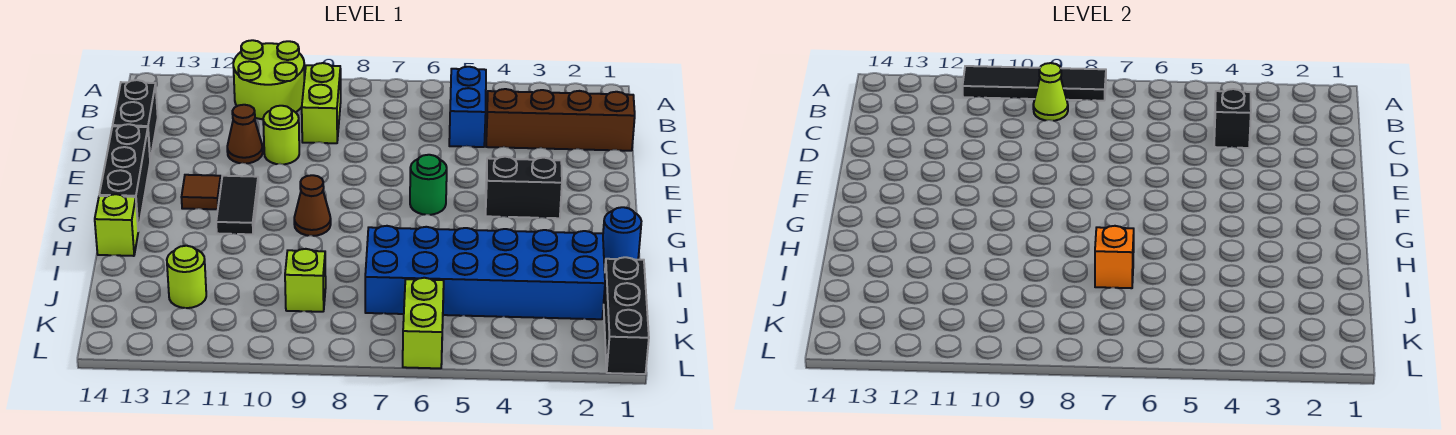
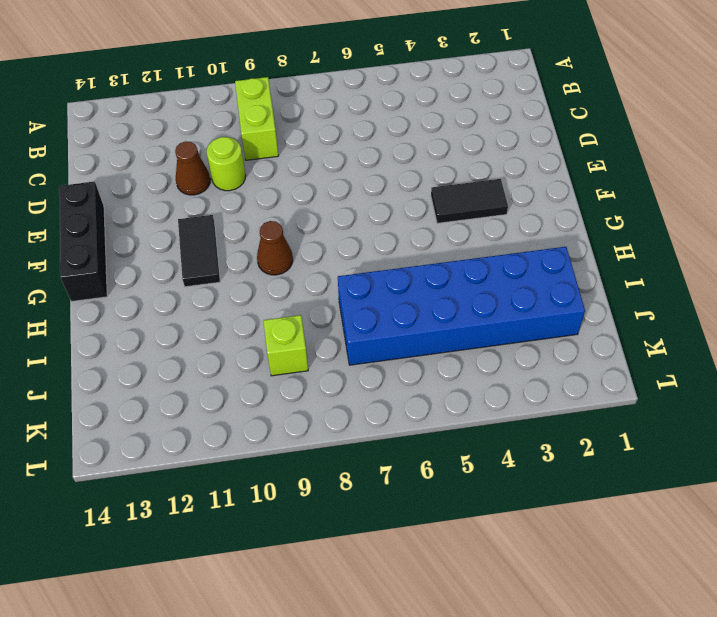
black tile F3:F4 level 1 -> black brick F3:F4 level 1
none -> lime round brick A10:B11 level 1
none -> blue brick B5:C5 level 1
none -> brown brick C1:C4 level 1

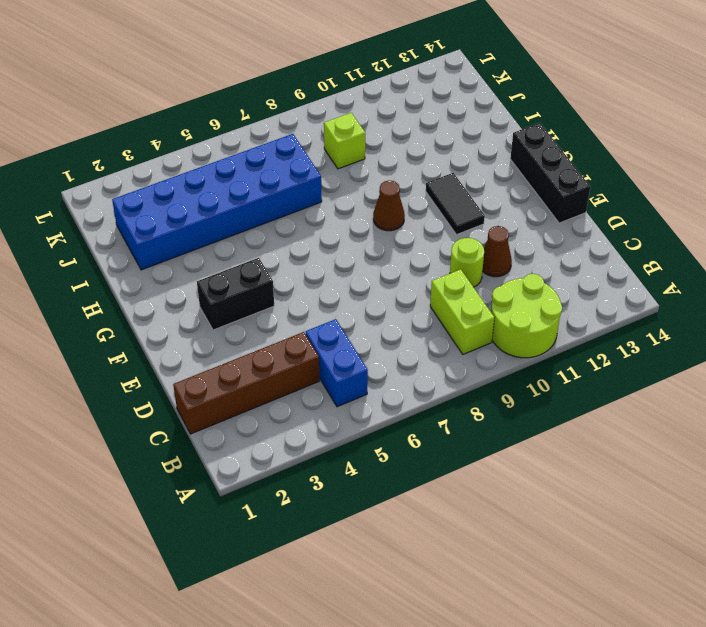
none -> black brick C14:D14 level 1
none -> green round brick F6 level 1
none -> brown tile F12 level 1

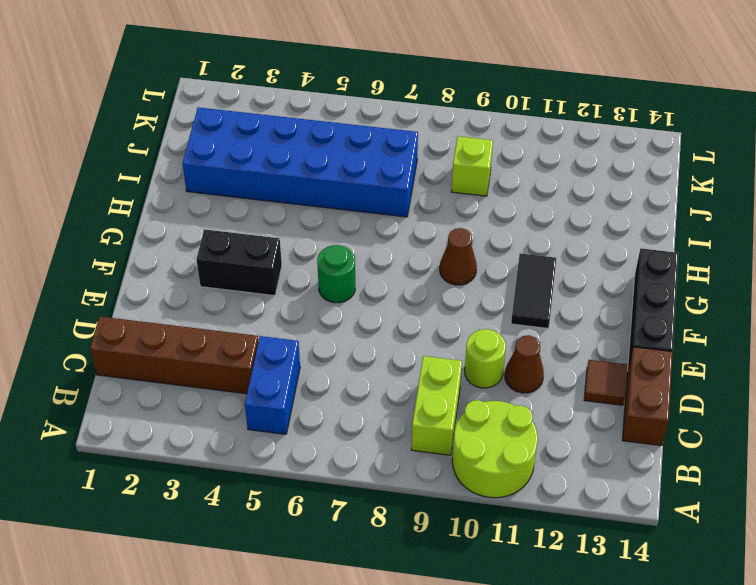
brown brick C14:D14 level 1 -> black brick C14:D14 level 1
brown tile D13 level 1 -> brown tile F12 level 1
none -> blue round brick H1 level 1
none -> lime brick H14 level 1
none -> black brick J1:L1 level 1

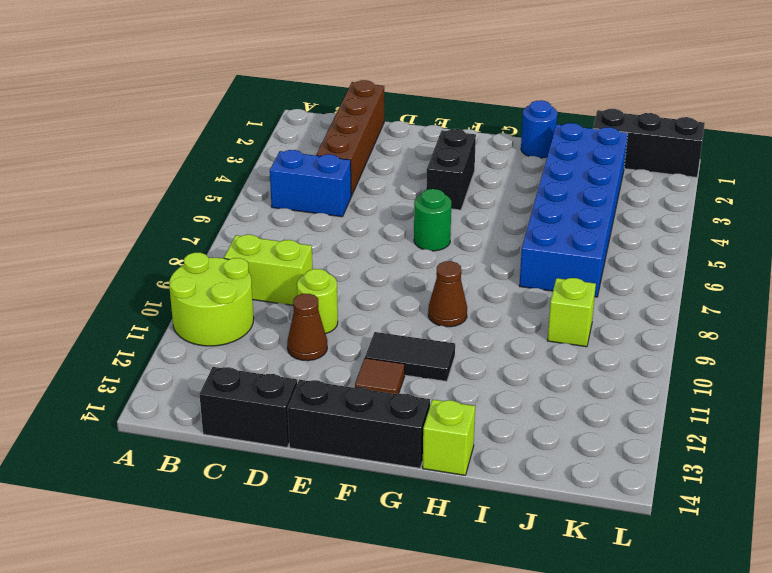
none -> lime round brick J12 level 1
none -> lime brick K6:L6 level 1
none -> black tile A8:A11 level 2

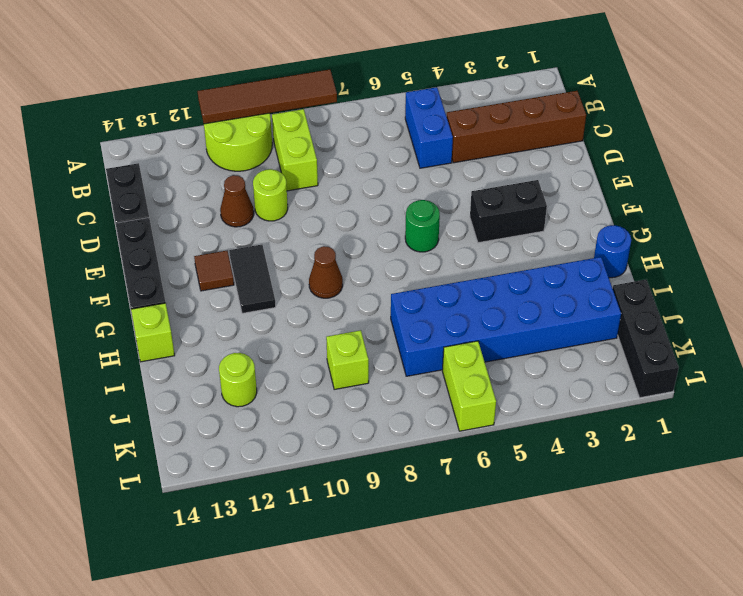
brown tile A8:A11 level 2 -> black tile A8:A11 level 2
none -> lime cone B9 level 2
none -> black brick C4 level 2
none -> orange brick I7 level 2

